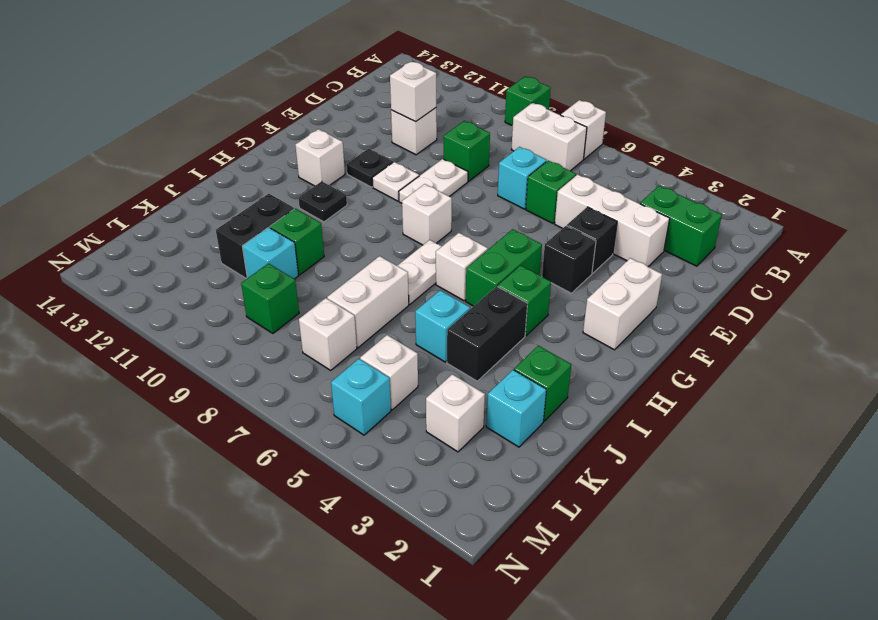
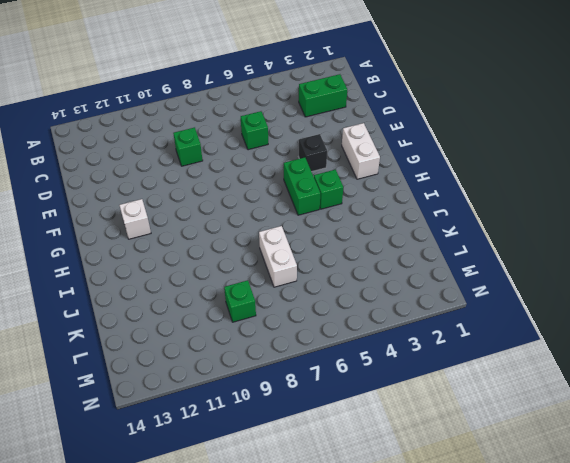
none -> white brick A7 level 1
none -> green brick A9 level 1
none -> white brick B7:B8 level 1
none -> white brick D3:D5 level 1

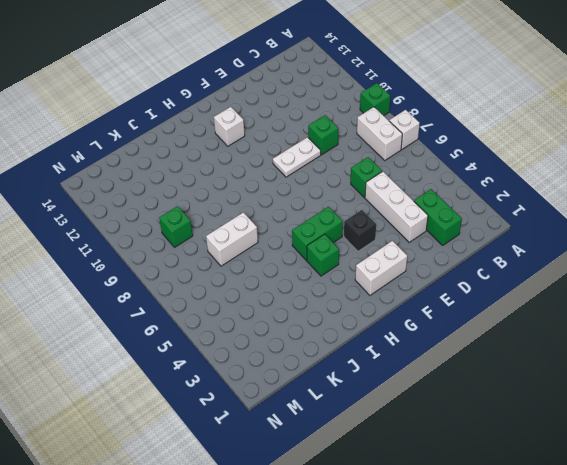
none -> cyan brick D7 level 1
none -> white brick D11 level 1
none -> black brick E4 level 1
none -> white plate F10 level 1

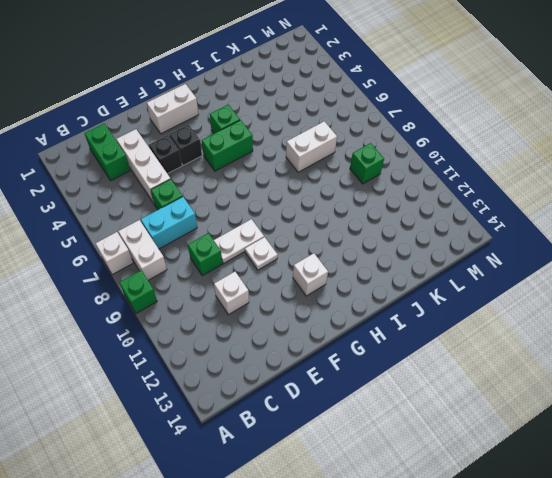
cyan brick C7:D7 level 1 -> cyan brick D7 level 1
none -> black plate F11 level 1
none -> white brick G8 level 1
none -> white brick H6 level 1
none -> white plate H7:I7 level 1

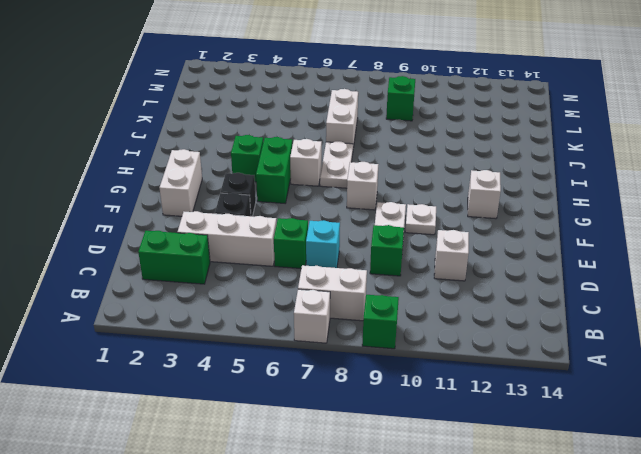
none -> black plate F11 level 1
none -> black plate H11 level 1
none -> black brick I4:J4 level 1
none -> green brick J2 level 1

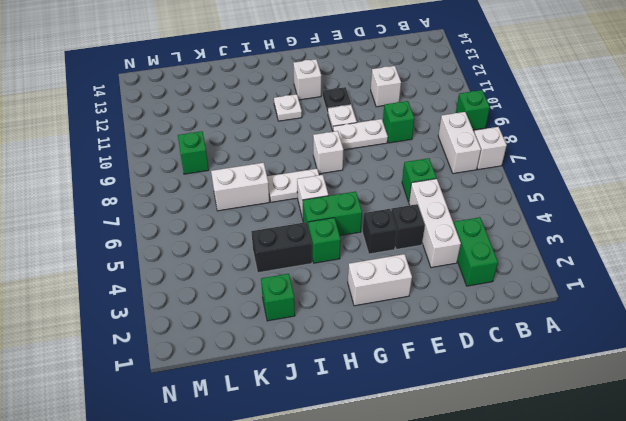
white plate H11 level 1 -> black plate H11 level 1
none -> cyan brick D7 level 1
none -> cyan brick J5 level 1
none -> green brick J10 level 1
none -> black brick J11:K11 level 1

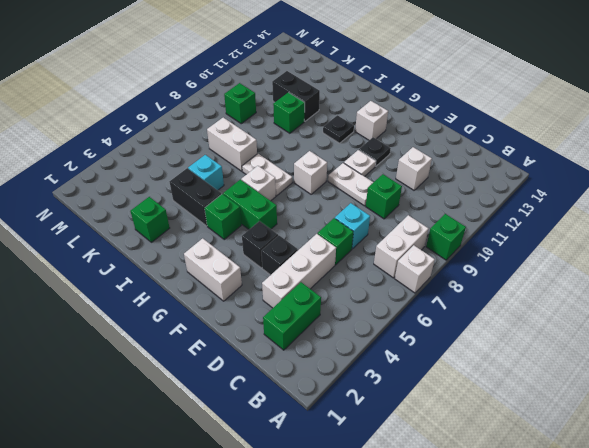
none -> cyan brick K2 level 1
none -> cyan brick K10 level 1
none -> white brick L3 level 1
none -> white brick L5 level 1

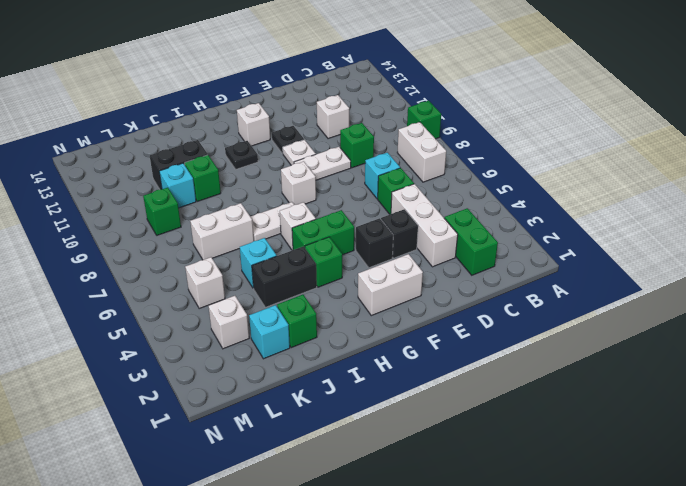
none -> white brick A7 level 1
none -> white brick L7 level 1
none -> cyan brick M5 level 1
none -> white brick D11 level 2

